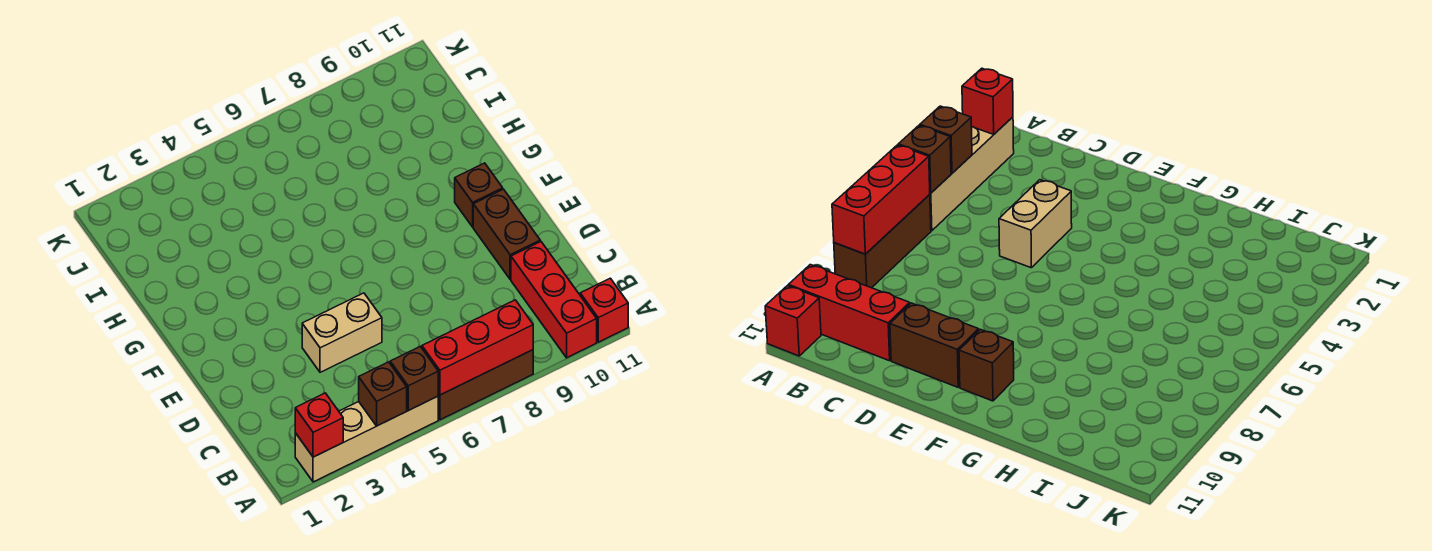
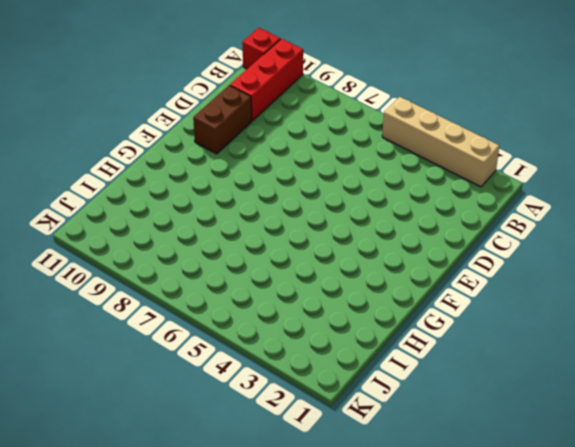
none -> brown brick A6:A8 level 1
none -> tan brick D4:D5 level 1

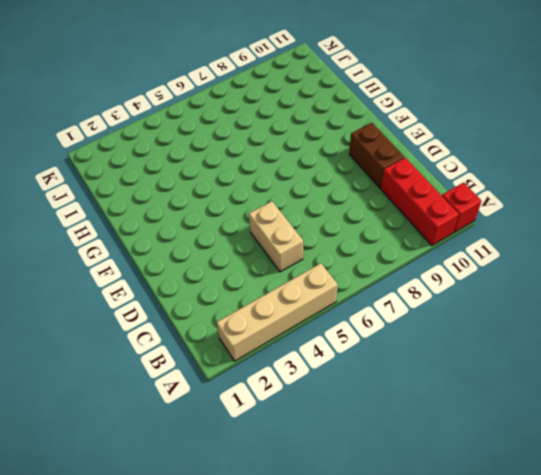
tan brick C5:D5 level 1 -> tan brick D4:D5 level 1
none -> brown brick A6:A8 level 1
none -> brown brick F10 level 1

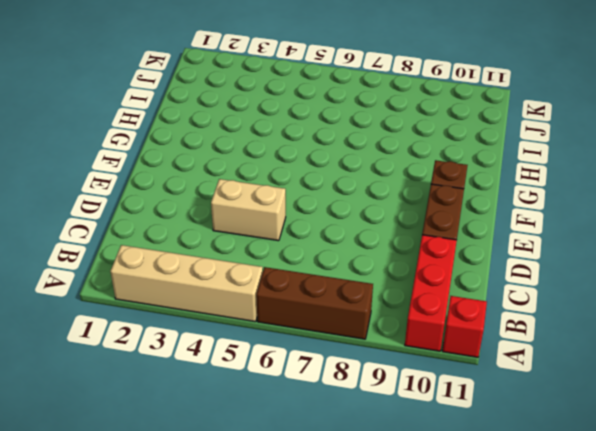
none -> red brick A2 level 2
none -> brown brick A4 level 2

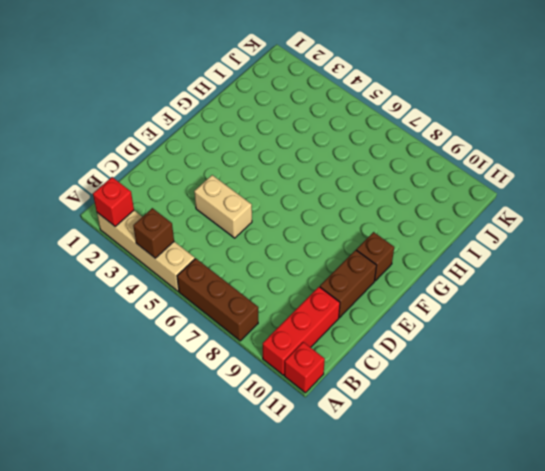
none -> brown brick A5 level 2
none -> red brick A6:A8 level 2

